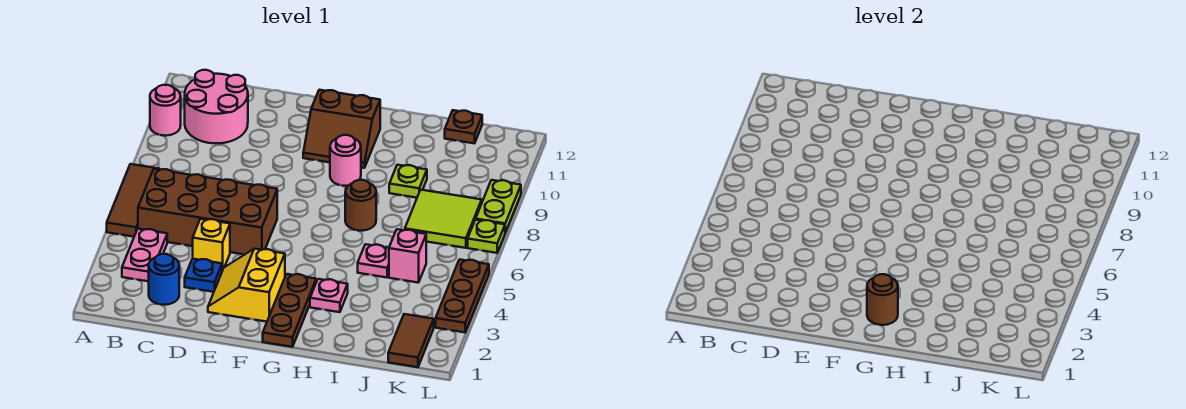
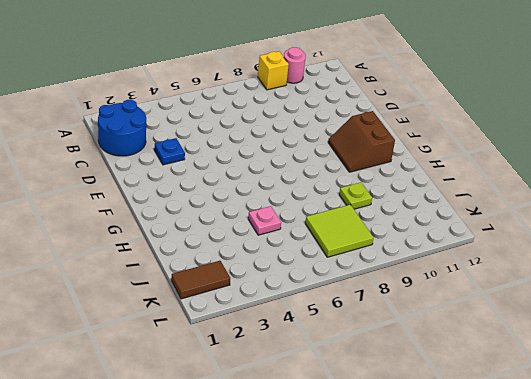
yellow brick A9 level 1 -> yellow brick D4 level 1
blue round brick B1:C2 level 1 -> blue round brick C2 level 1
none -> brown tile A5:A7 level 1
none -> pink plate B3:B4 level 1
none -> brown brick B5:E6 level 1

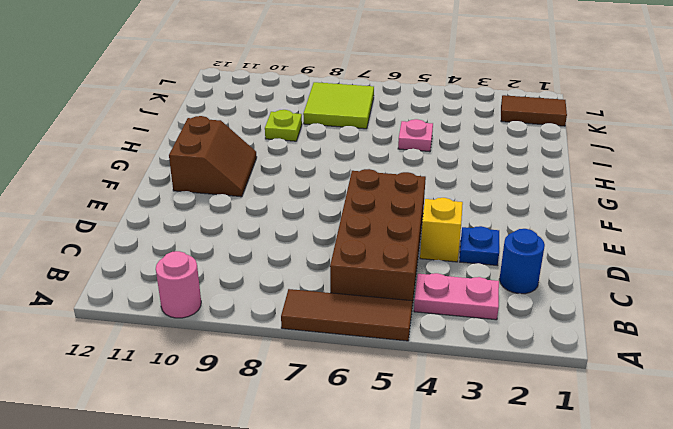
none -> pink round brick B10:C11 level 1
none -> yellow slope E2:F3 level 1 top F
none -> brown plate G1:G3 level 1

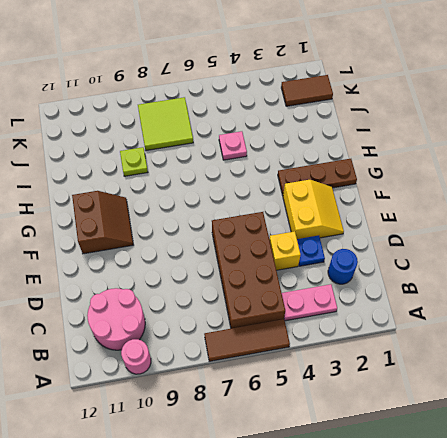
yellow slope E2:F3 level 1 top 3 -> yellow slope E2:F3 level 1 top F
none -> pink round brick G9 level 1
none -> pink plate H3 level 1
none -> brown round brick H7 level 1

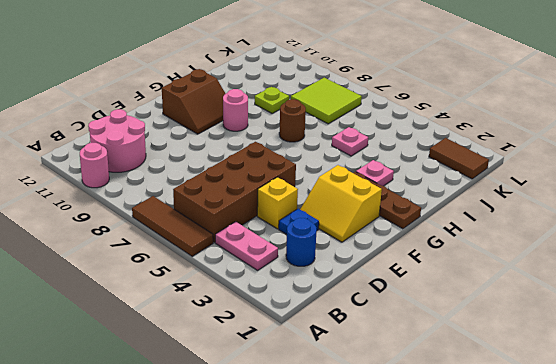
none -> pink brick J5 level 1
none -> brown plate J12 level 1
none -> brown plate L3:L5 level 1

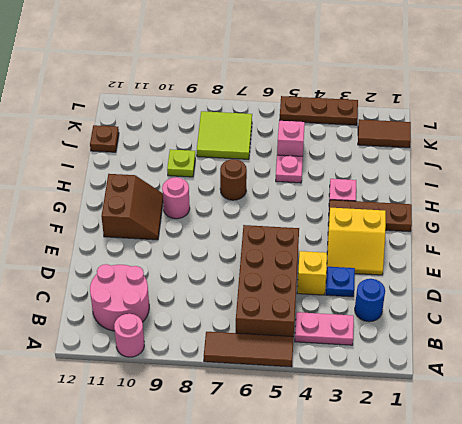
none -> lime plate L7 level 1
none -> lime plate L8:L9 level 1
none -> brown round brick G2 level 2

